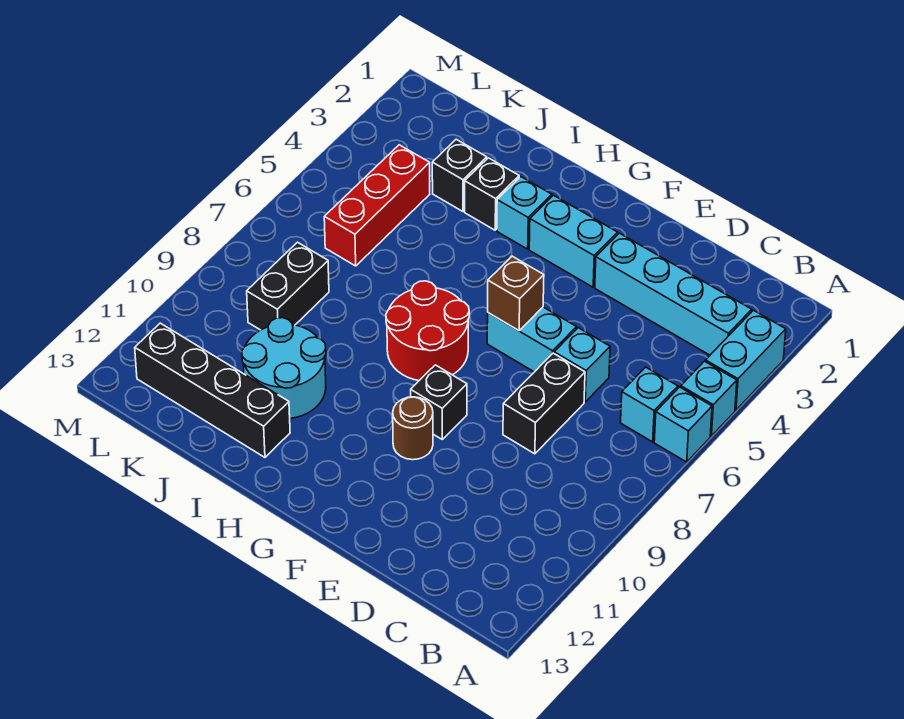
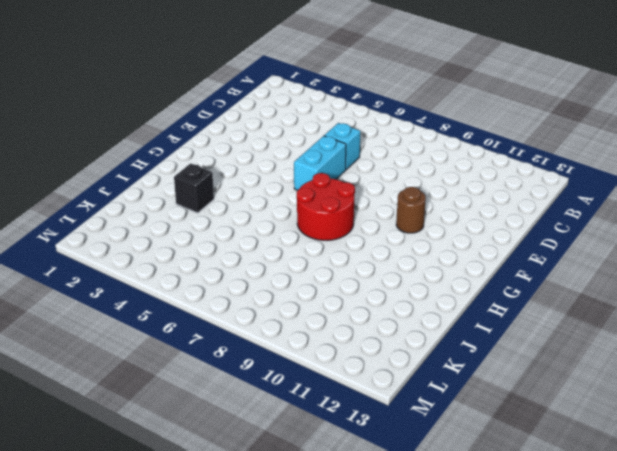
none -> cyan brick A3:A4 level 1
none -> cyan brick A5 level 1
none -> cyan brick A6 level 1

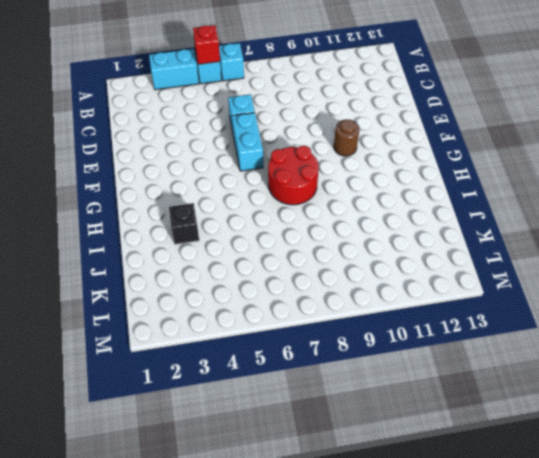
red brick A5 level 2 -> none
none -> cyan brick B3:E3 level 1
none -> cyan brick B6 level 1
none -> black brick D7:D8 level 1

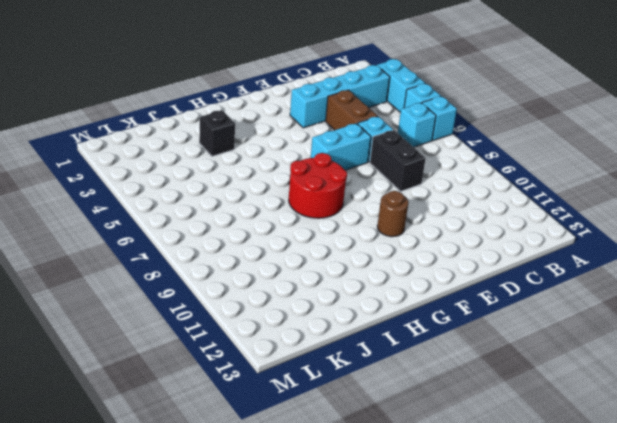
brown brick D4:D5 level 1 -> none
none -> cyan brick F3:G3 level 1
none -> black brick F9 level 1
none -> cyan brick H3 level 1

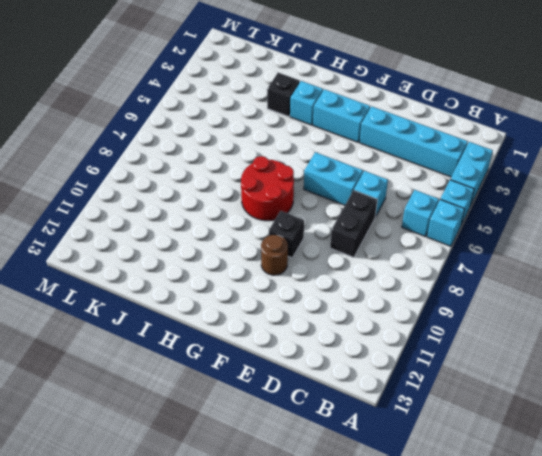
none -> cyan round brick I10:J11 level 1
none -> black brick I12:L12 level 1
none -> black brick J3 level 1

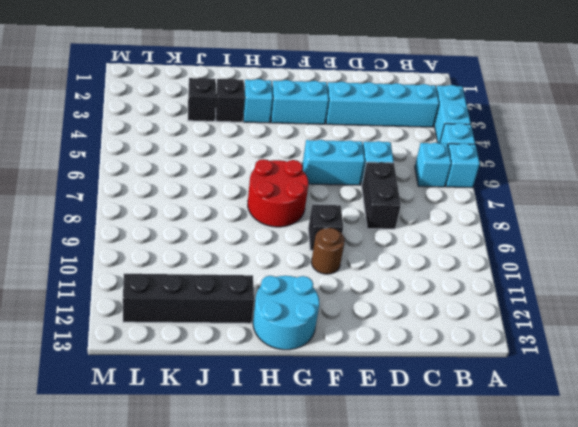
cyan round brick G12:H13 level 1 -> cyan round brick I10:J11 level 1
none -> red brick K4:K6 level 1
none -> black brick K8:K9 level 1
none -> brown brick F6 level 2

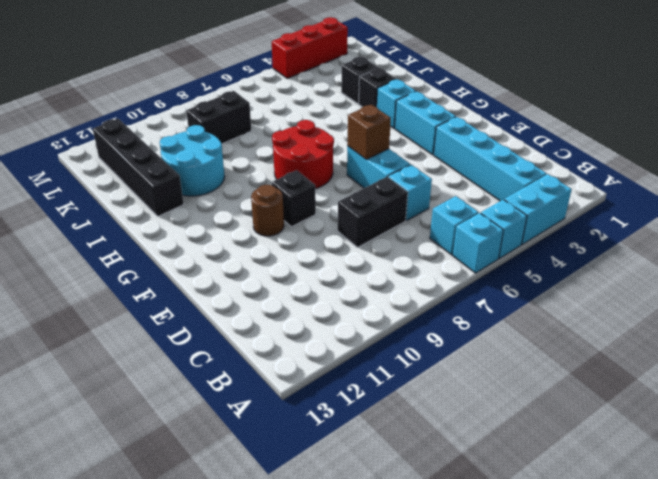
red brick M2:M4 level 1 -> red brick K4:K6 level 1

